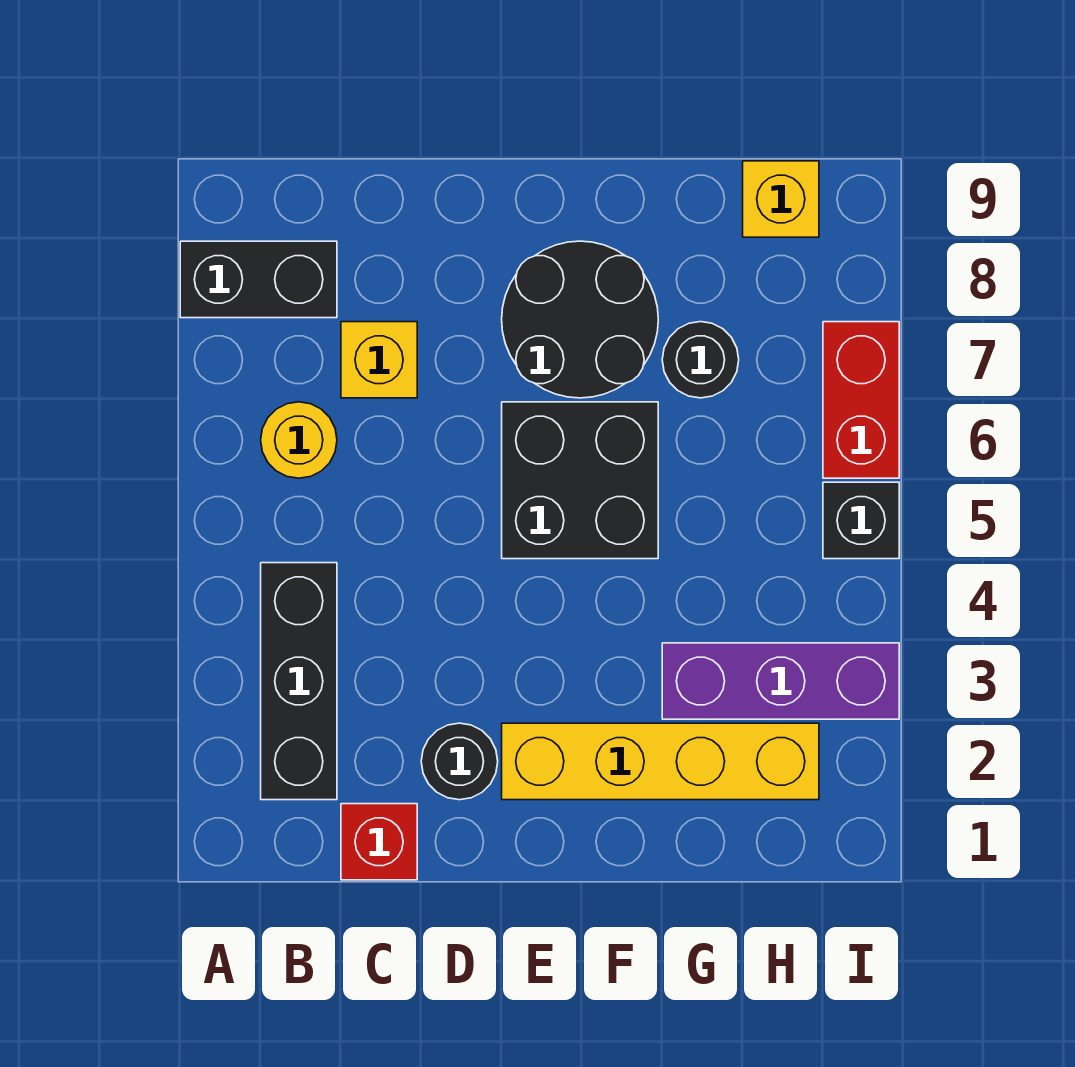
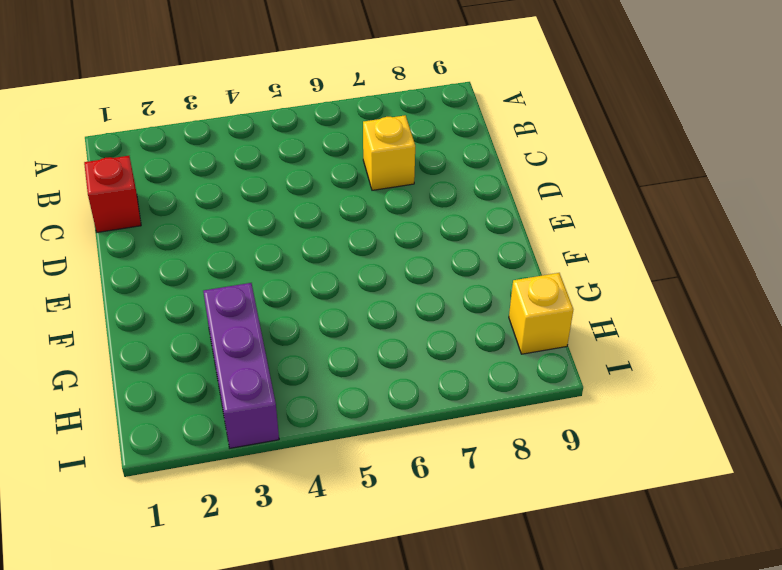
none -> black brick A8:B8 level 1
none -> black brick B2:B4 level 1
none -> yellow round brick B6 level 1

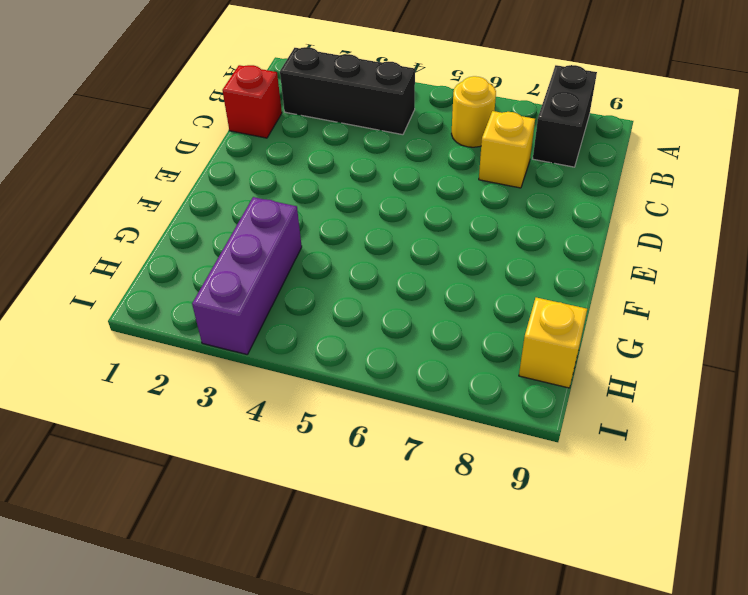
none -> black round brick D2 level 1
none -> yellow brick E2:H2 level 1
none -> black brick E5:F6 level 1

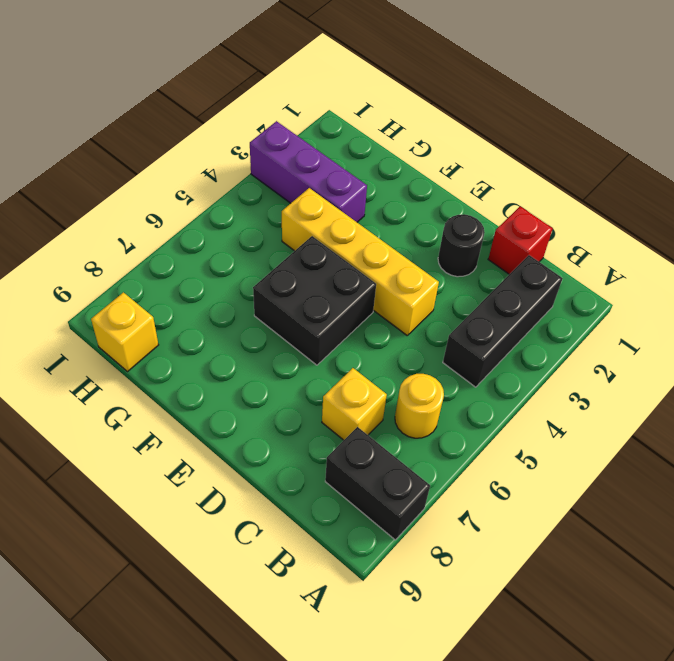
yellow brick D4:G4 level 1 -> yellow brick E2:H2 level 1
none -> black round brick E7:F8 level 1
none -> black round brick G7 level 1
none -> black brick I5 level 1

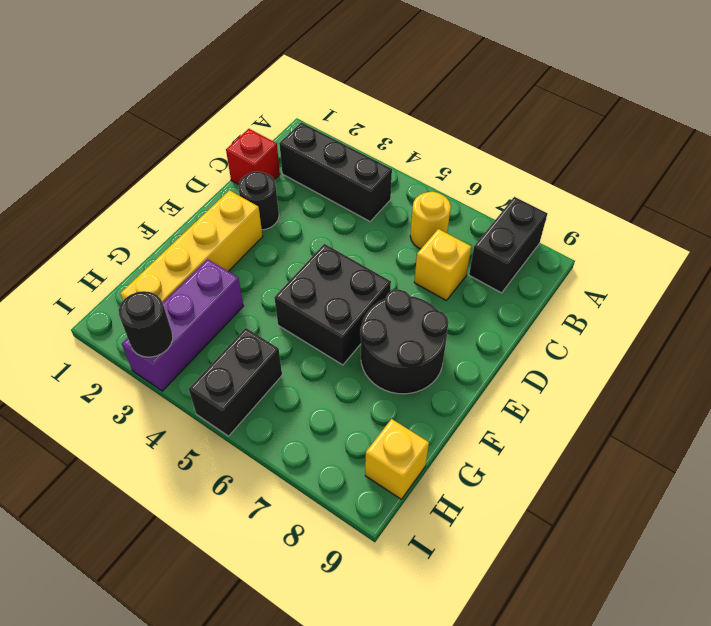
black brick H5:I5 level 1 -> black brick I5 level 1
black round brick I3 level 2 -> black round brick G7 level 1
none -> red brick I6:I7 level 1

